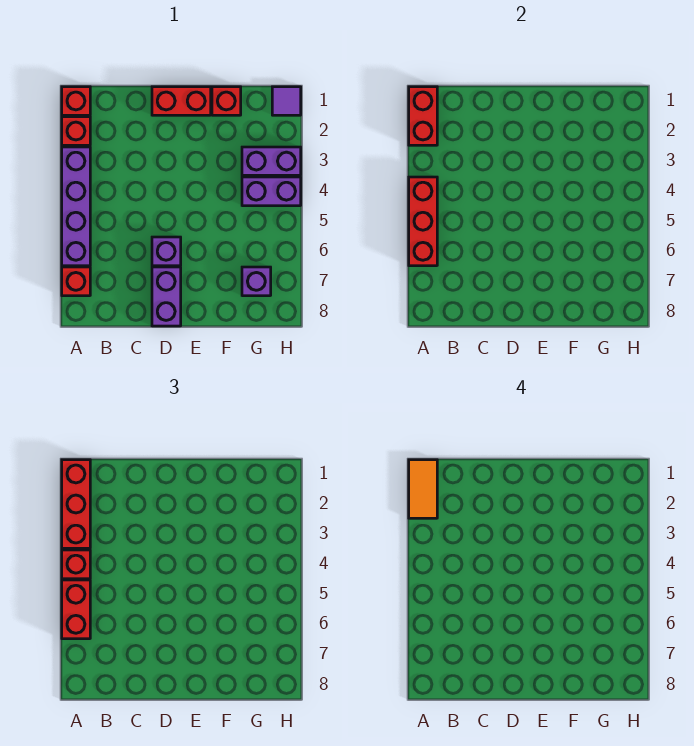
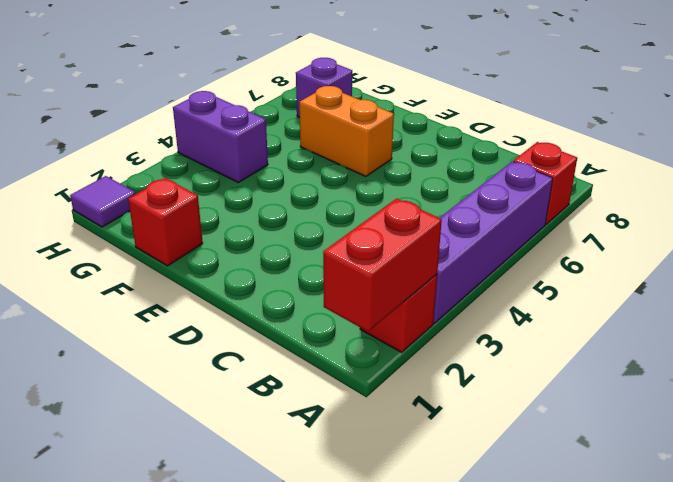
orange brick E6:F6 level 1 -> none
none -> red brick A1 level 1
none -> red brick D1:E1 level 1
none -> purple brick D6 level 1

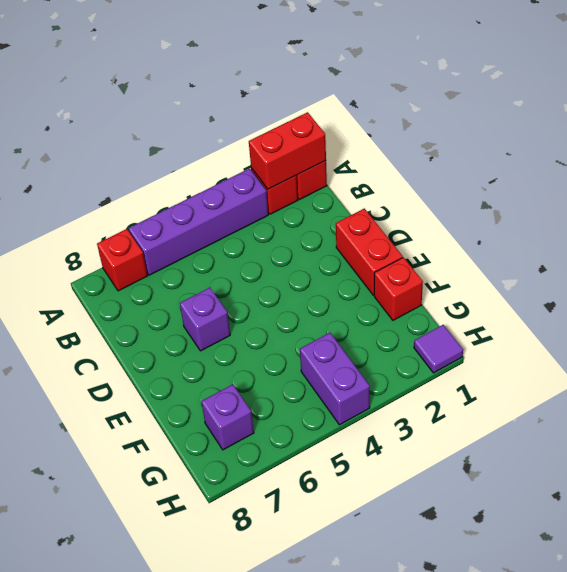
none -> purple brick D7:D8 level 1
none -> purple brick G3:H3 level 1
none -> red brick A4:A6 level 2

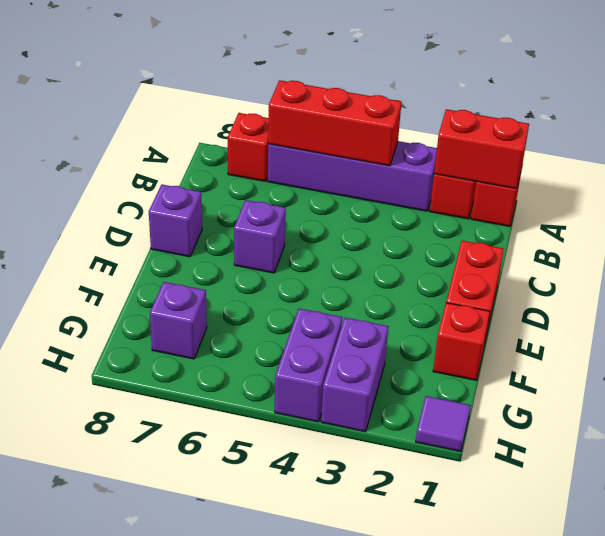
purple brick D8 level 1 -> purple brick D7:D8 level 1
none -> red brick A1:A3 level 3
none -> red brick A4 level 3
none -> red brick A5:A6 level 3

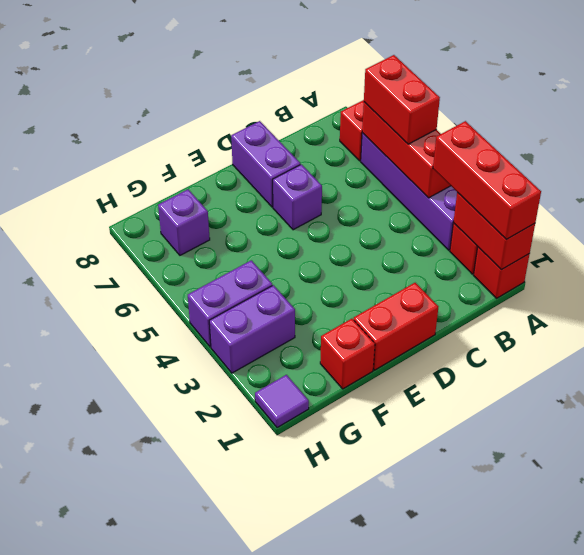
none -> red brick A4 level 3
none -> orange tile A1:A2 level 4

